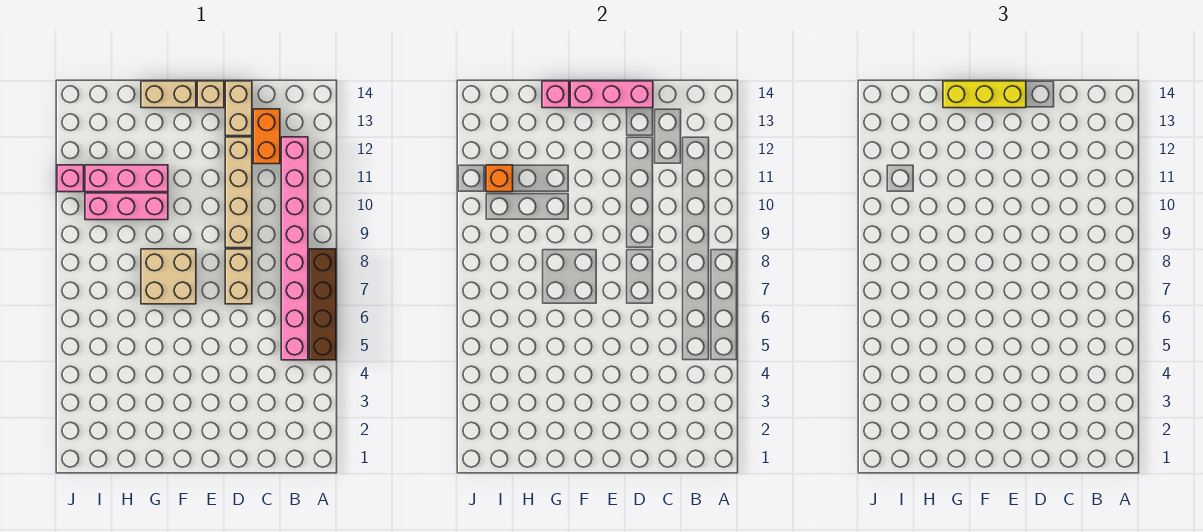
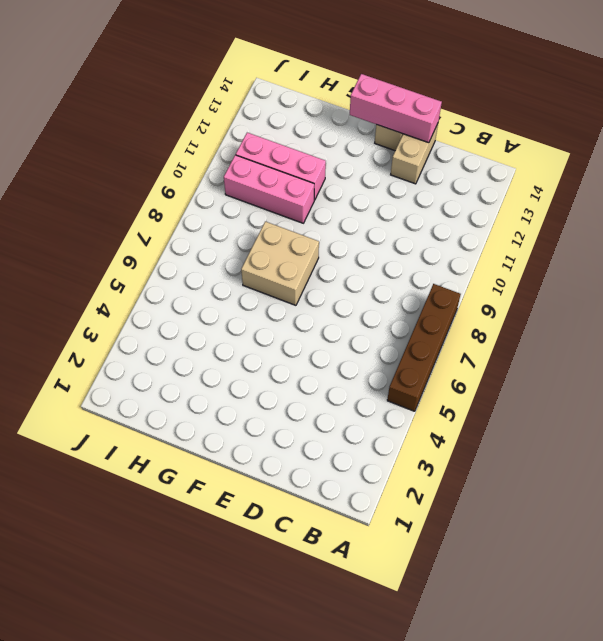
none -> pink brick B5:B12 level 1
none -> orange brick C12:C13 level 1
none -> tan brick D7:D8 level 1

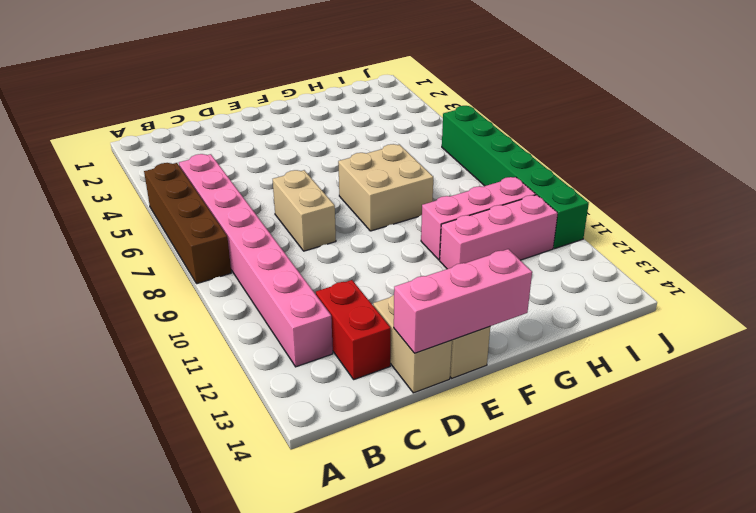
red brick C12:C13 level 1 -> orange brick C12:C13 level 1
green brick J6:J11 level 1 -> pink brick J11 level 1
none -> tan brick D9:D12 level 1
none -> tan brick F14:G14 level 1
none -> pink brick G14 level 2

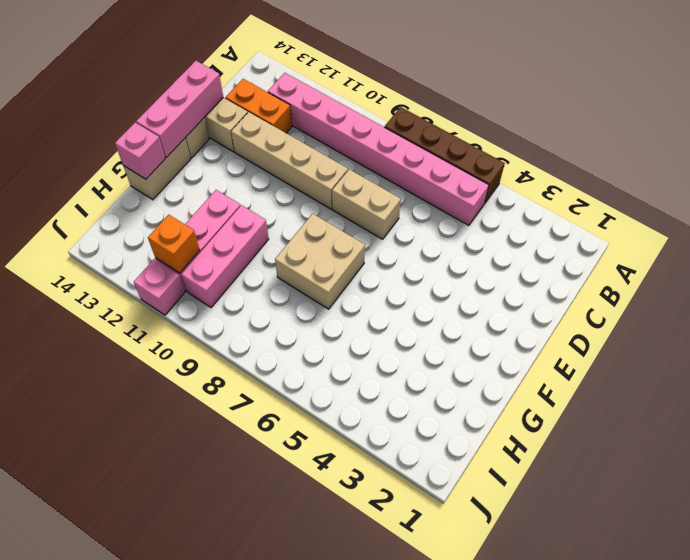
none -> yellow brick E14:G14 level 3

